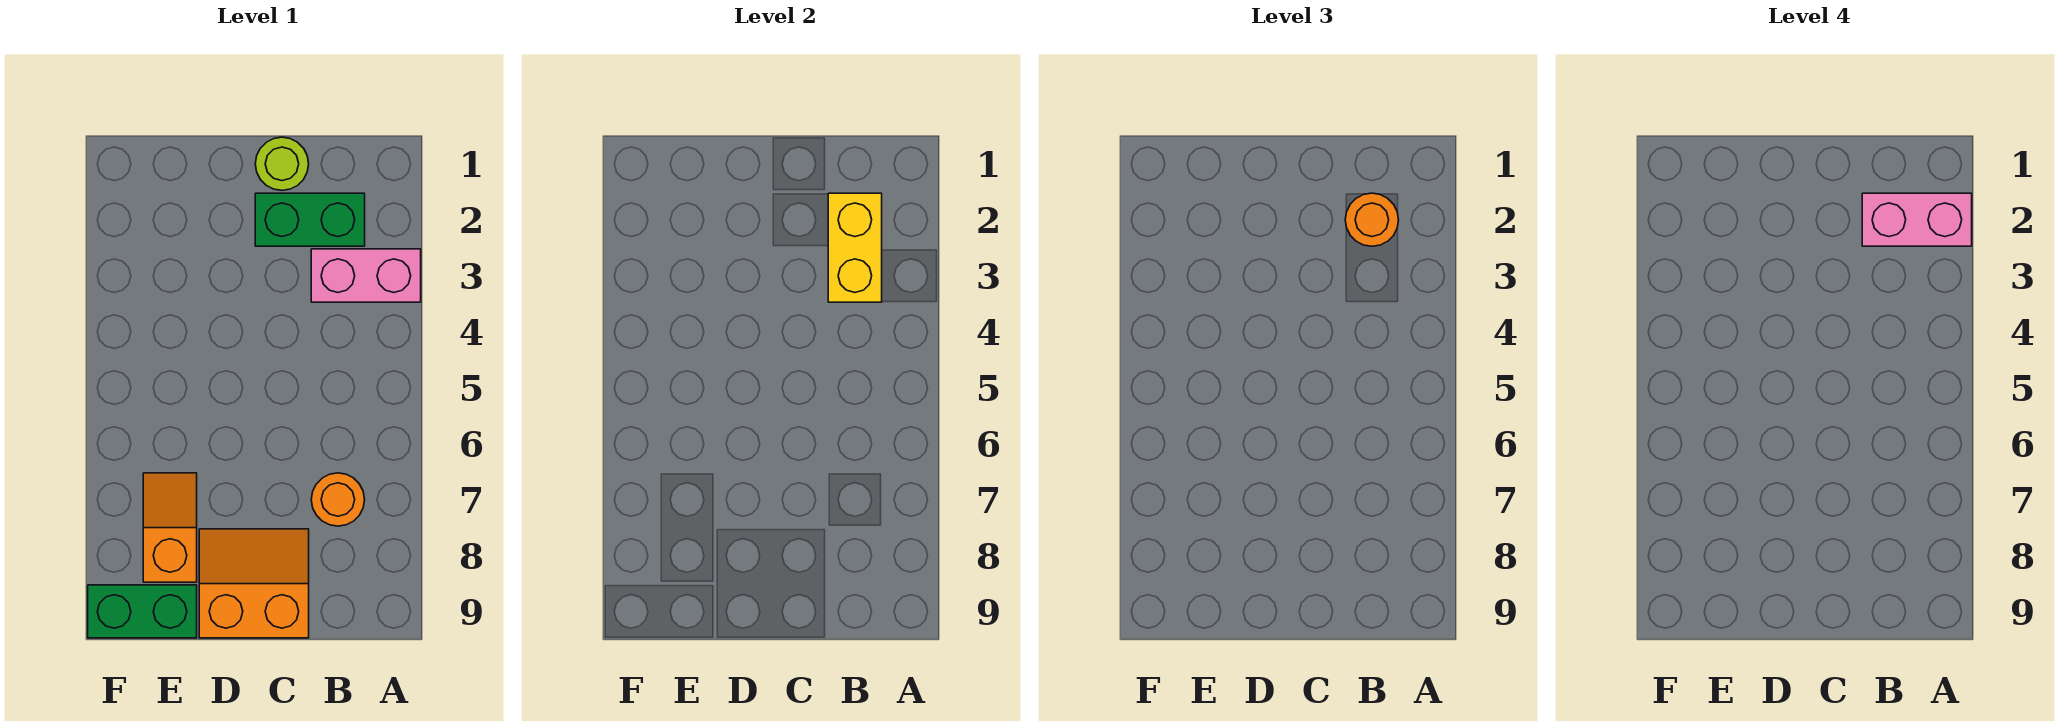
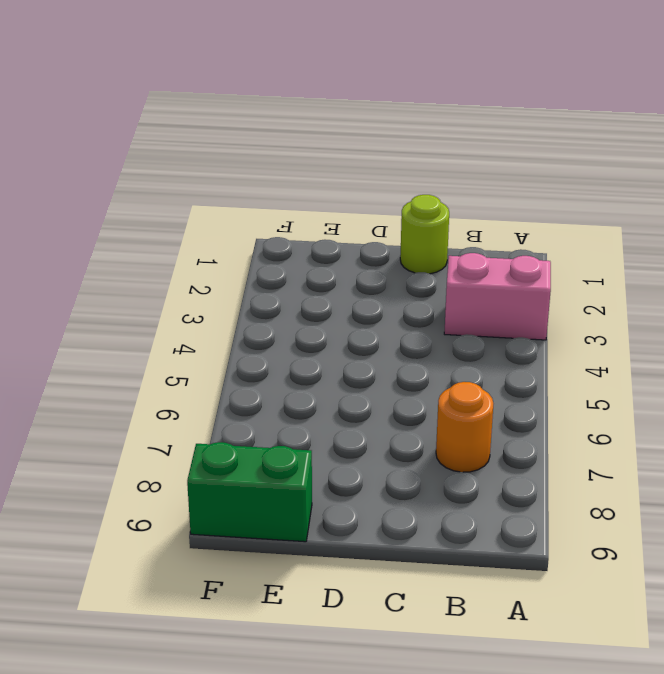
none -> green brick B2:C2 level 1
none -> orange slope C8:D9 level 1 top 9

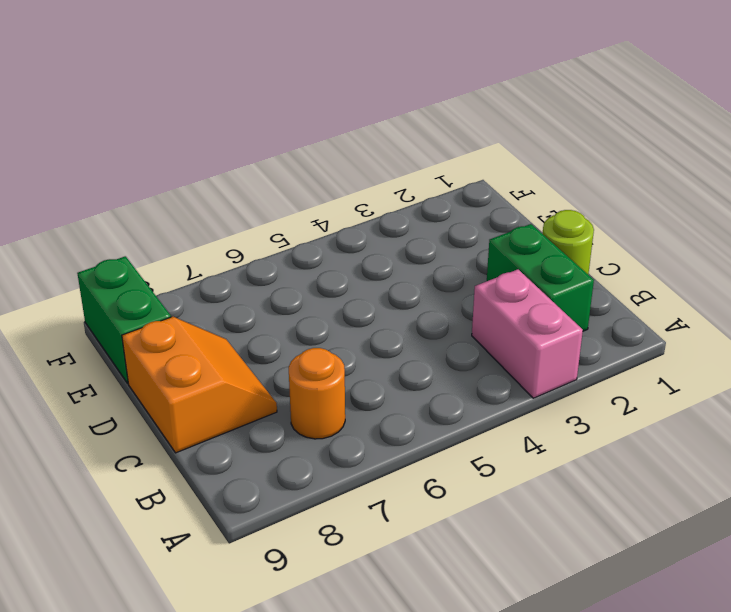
none -> orange slope E7:E8 level 1 top 8
none -> yellow brick B2:B3 level 2

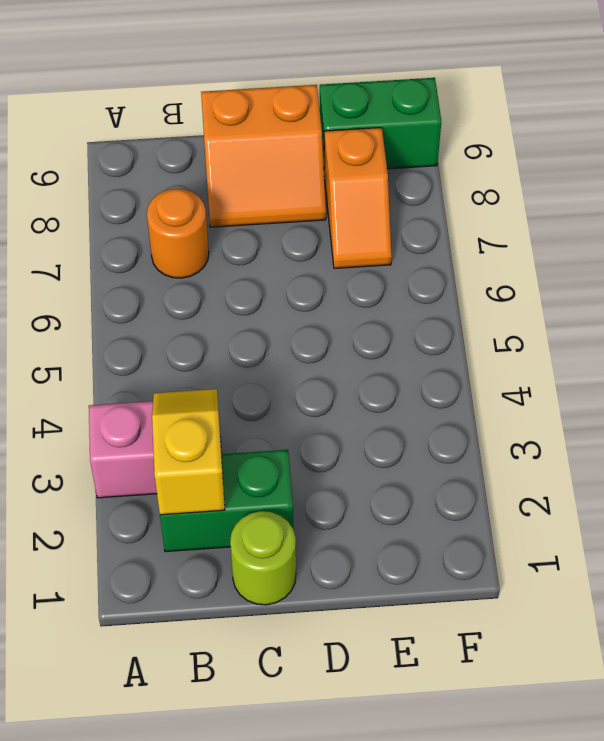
yellow slope B2:B3 level 2 top 2 -> yellow brick B2:B3 level 2
none -> orange round brick B2 level 3
none -> pink brick A2:B2 level 4

